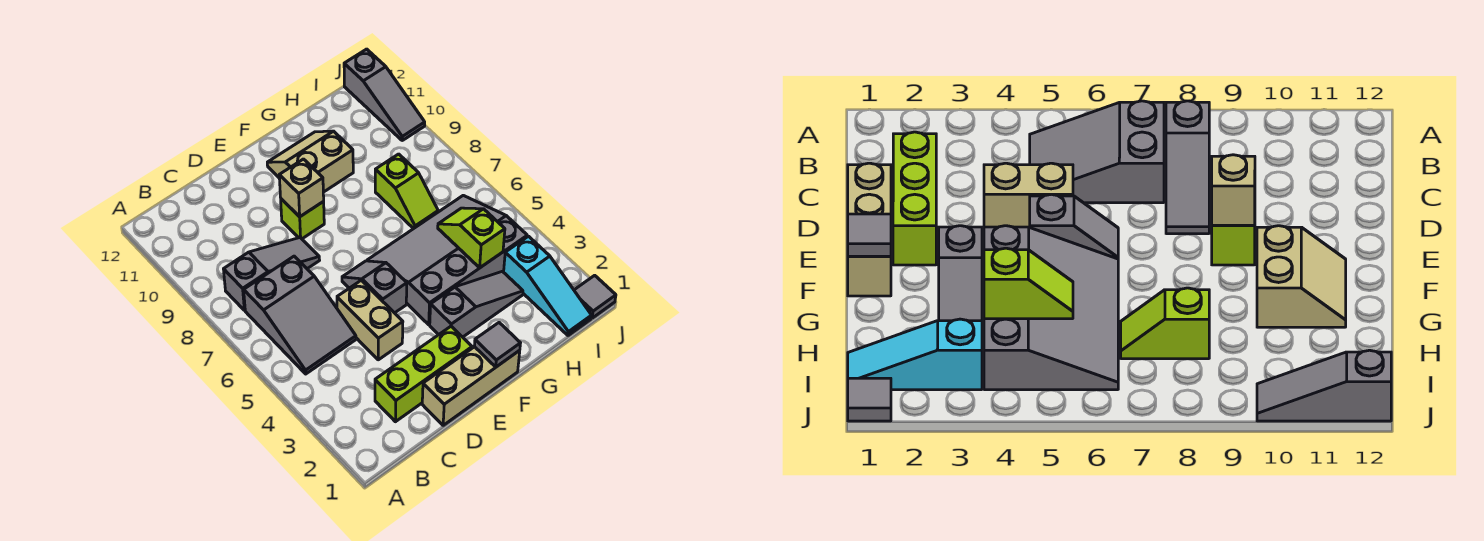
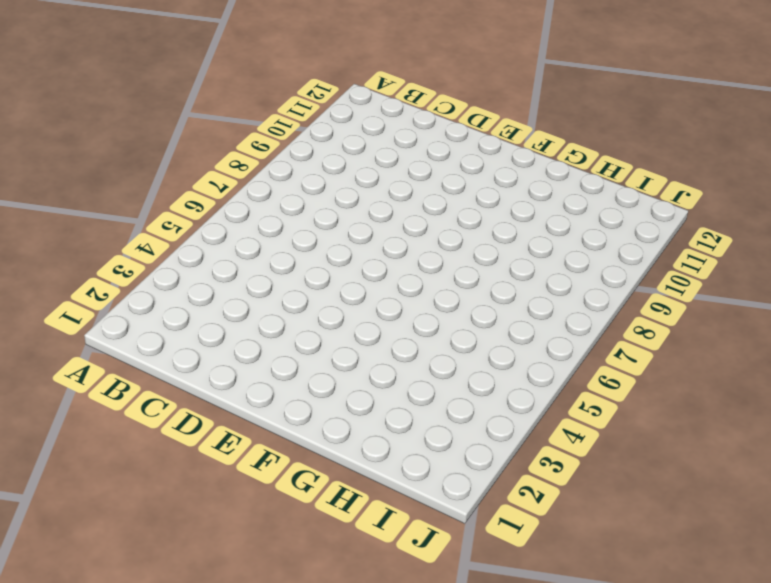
none -> grey slope B5:C7 level 1 top 7
none -> grey slope B8:D8 level 1 top B
none -> lime brick C2:E2 level 1

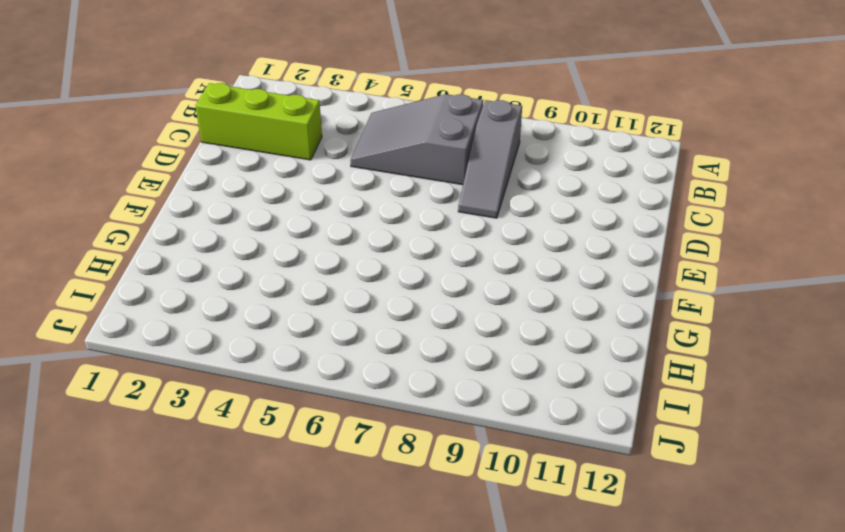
lime brick C1:C3 level 1 -> lime brick C2:E2 level 1
none -> tan brick D1:F1 level 1
none -> tan brick D4:D5 level 1
none -> grey slope E5:E6 level 1 top 5

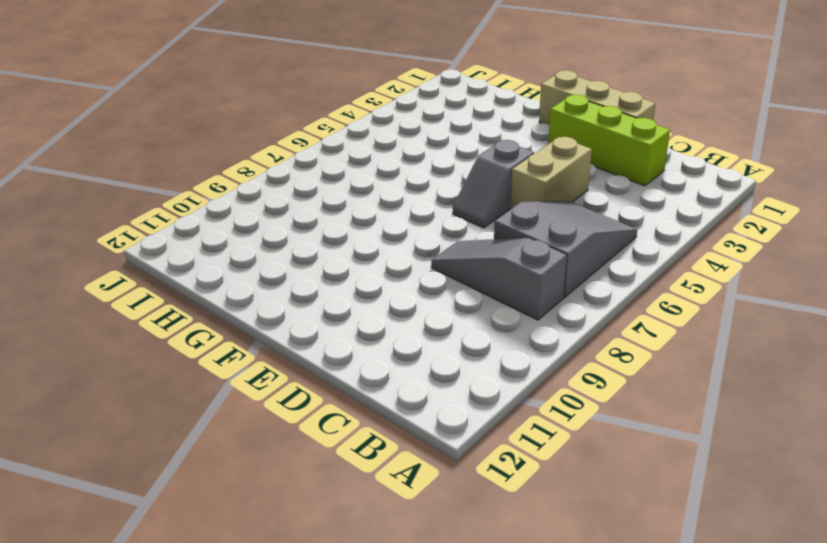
none -> lime brick E9 level 1
none -> grey slope F3:H3 level 1 top F
none -> grey slope F4:I6 level 1 top 4

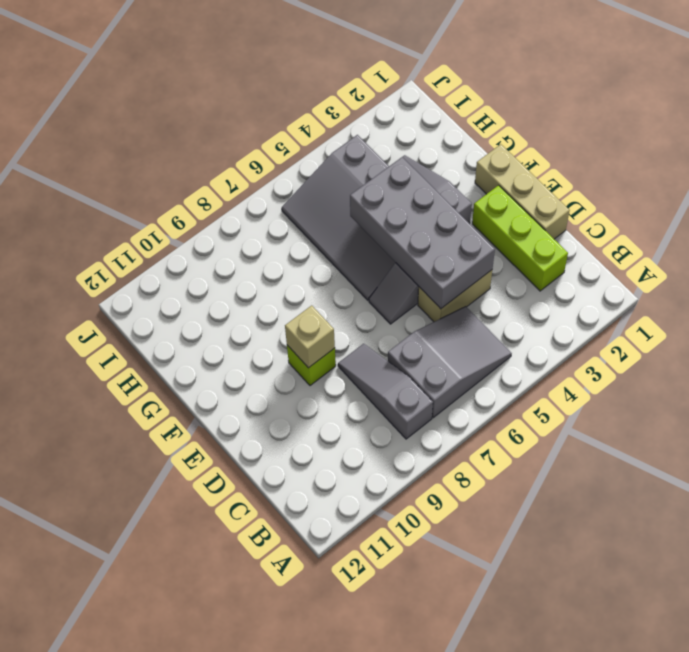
grey brick D4:G5 level 2 -> none
none -> tan slope F10:G11 level 1 top 10
none -> lime slope H7:H8 level 1 top 8
none -> cyan slope I1:I3 level 1 top 3

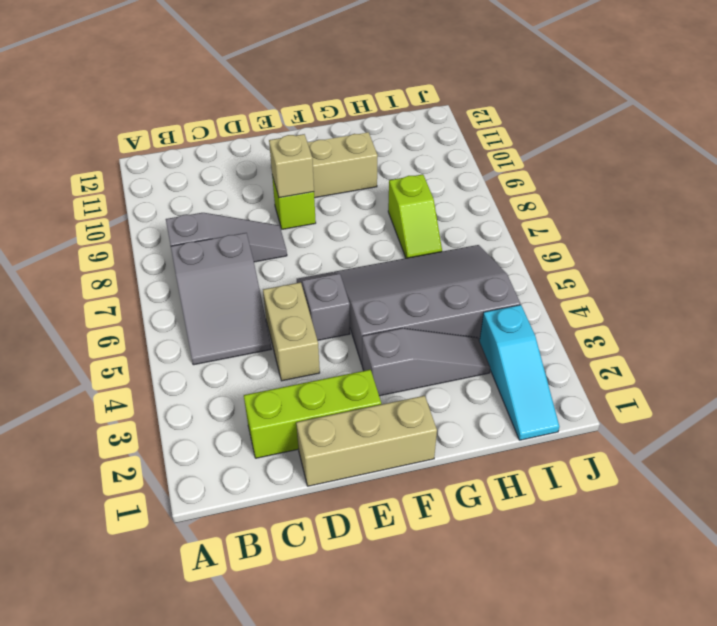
none -> grey tile J1 level 1
none -> grey slope J10:J12 level 1 top 12
none -> grey tile F1 level 2

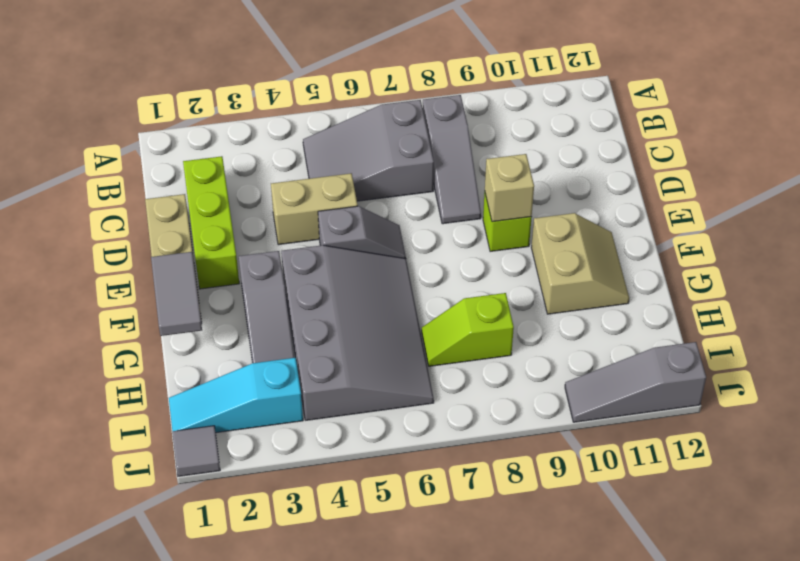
grey tile F1:G1 level 2 -> grey tile F1 level 2
none -> lime slope H4:H5 level 2 top 4

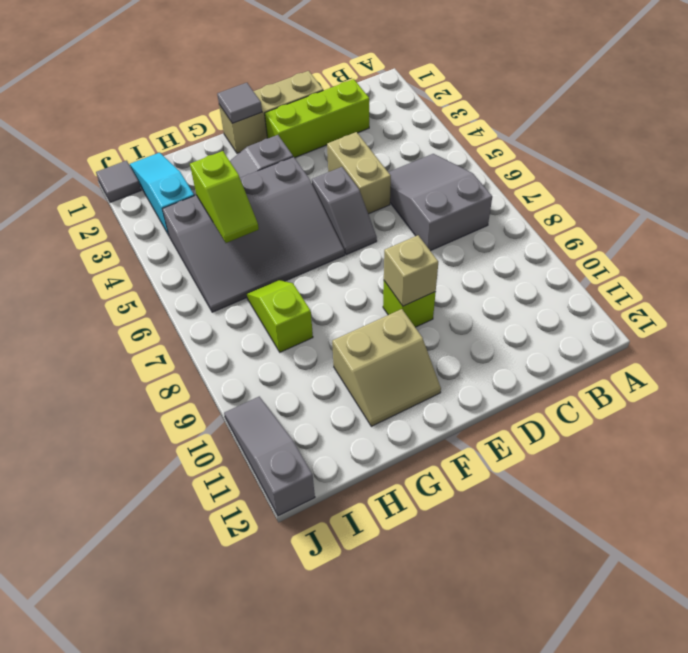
none -> grey slope B8:D8 level 1 top B

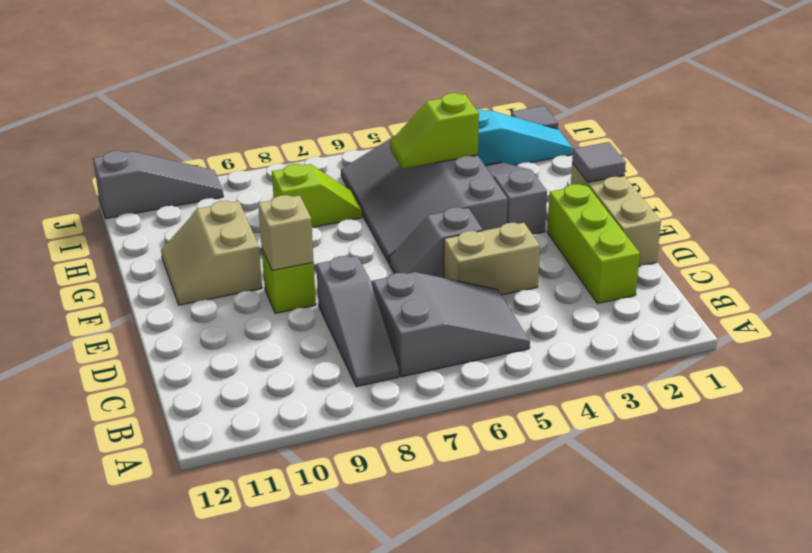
grey slope B8:D8 level 1 top D -> grey slope B8:D8 level 1 top B

